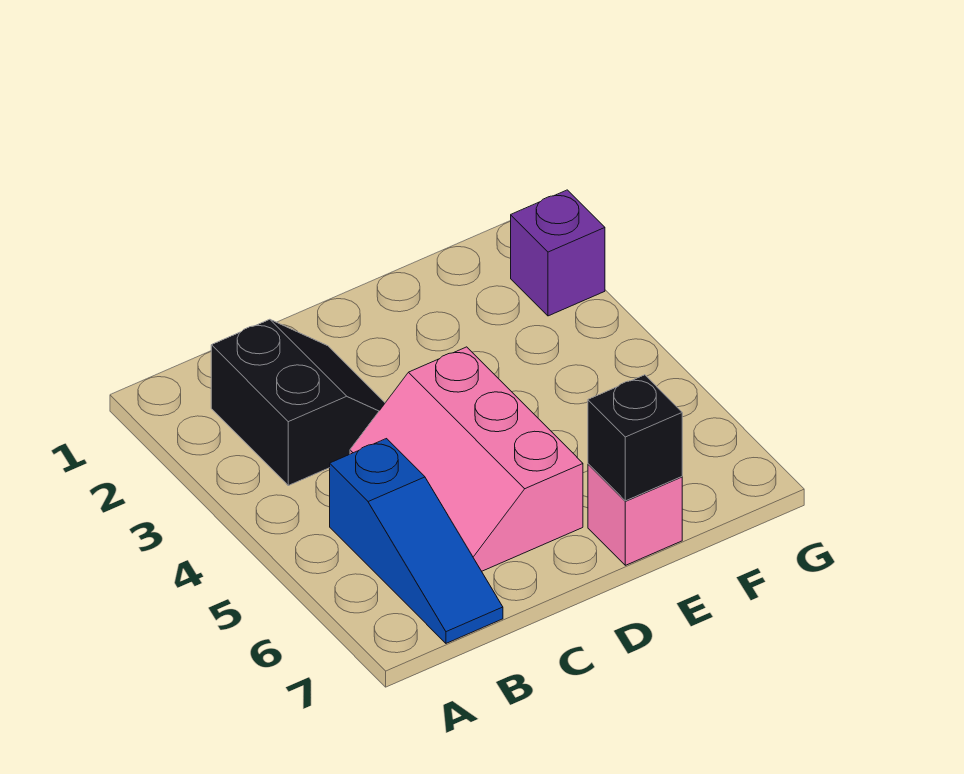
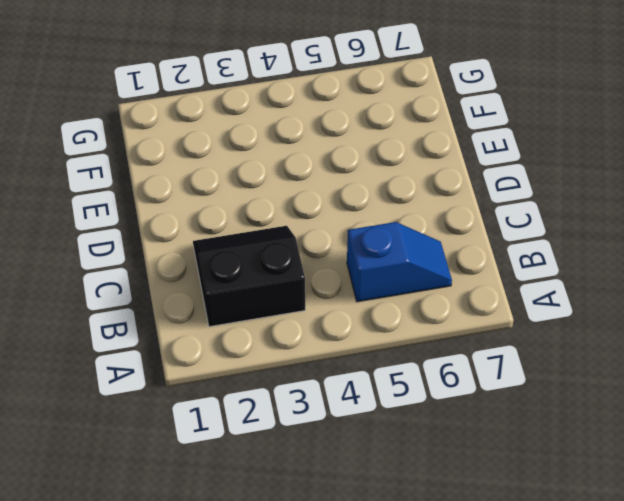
blue slope B5:B6 level 1 top 5 -> blue slope B5:B7 level 1 top 5
none -> pink slope C4:D6 level 1 top D
none -> pink brick E7 level 1

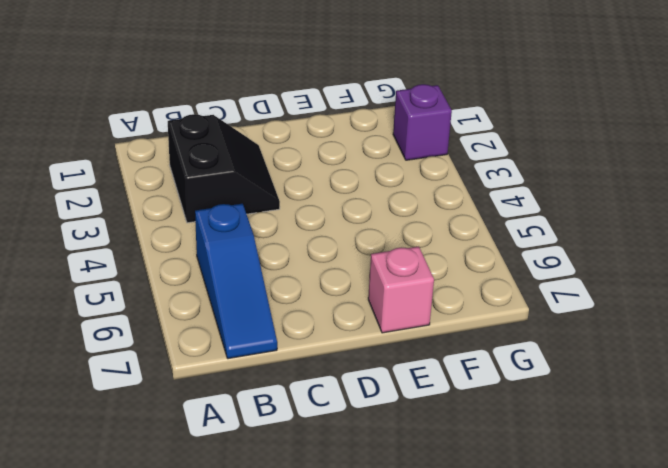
none -> pink slope C4:D6 level 1 top D
none -> black brick E7 level 2

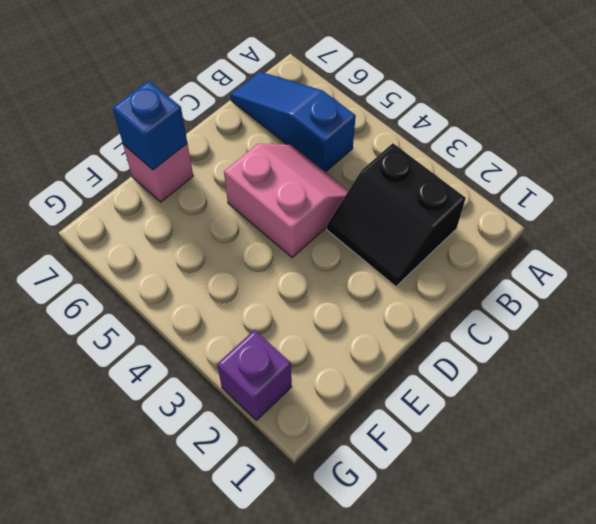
pink slope C4:D5 level 1 top D -> pink slope C4:D6 level 1 top D
blue brick E7 level 2 -> black brick E7 level 2

